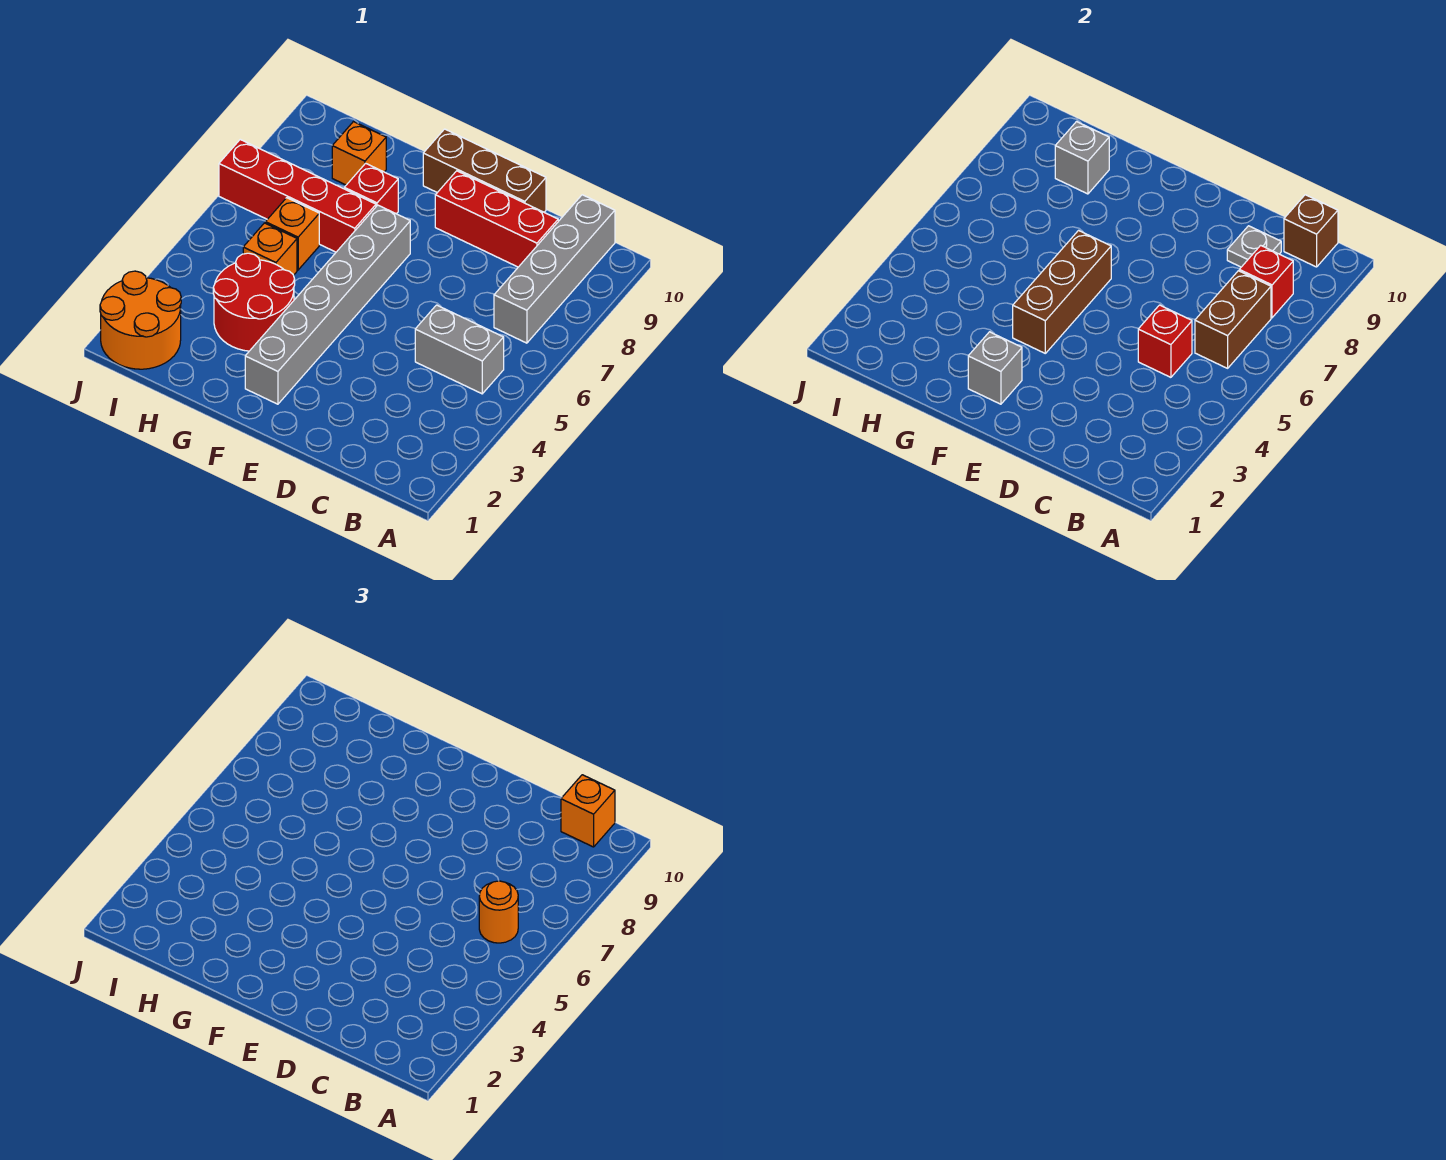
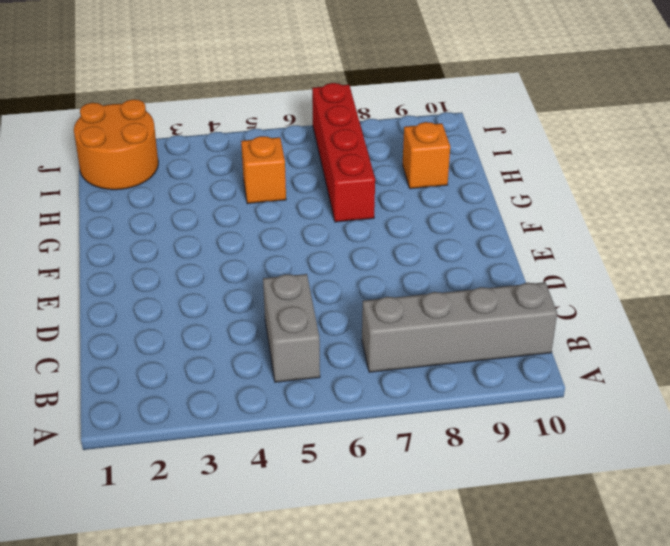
none -> red brick C9:E9 level 1
none -> brown brick D10:F10 level 1
none -> grey brick F2:F7 level 1

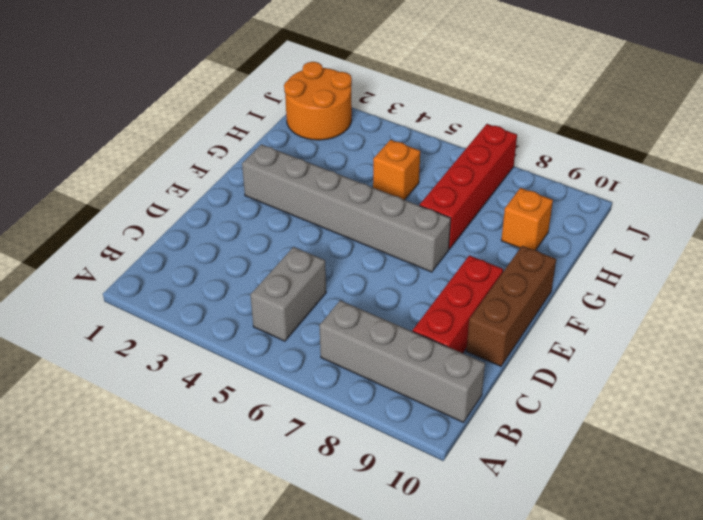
none -> red round brick G3:H4 level 1
none -> red brick G8 level 1
none -> orange brick H6 level 1

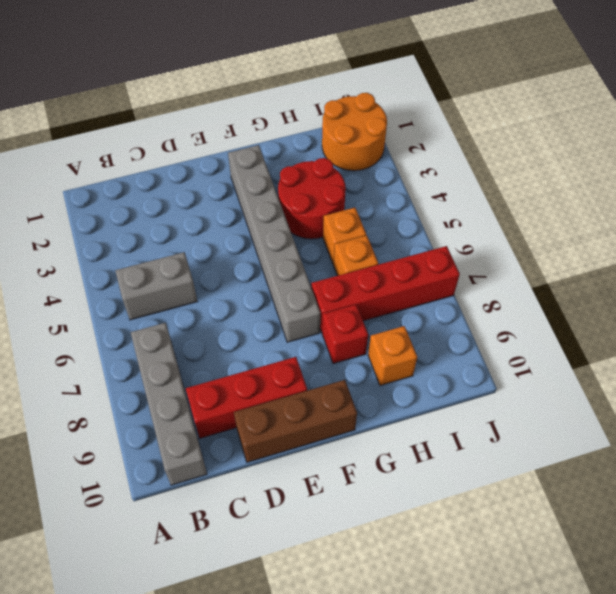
none -> brown brick B6:B7 level 2
none -> red brick B8 level 2
none -> brown brick B10 level 2

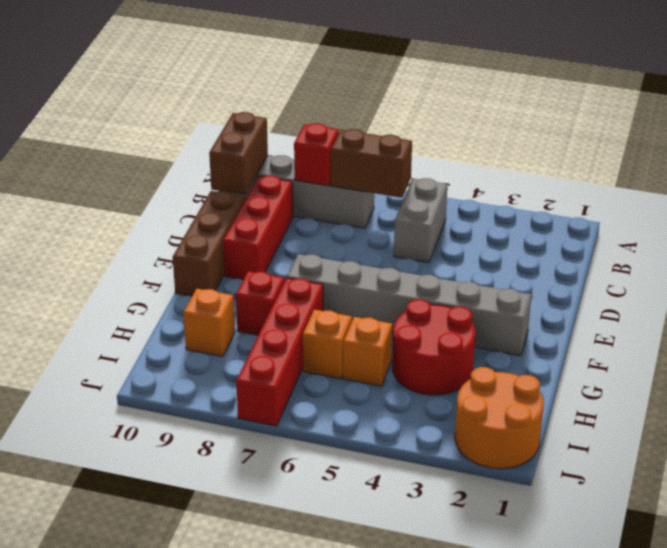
brown brick B10:C10 level 2 -> brown brick B10 level 2
none -> red brick C5 level 2
none -> grey plate C9 level 2
none -> grey brick F2 level 2

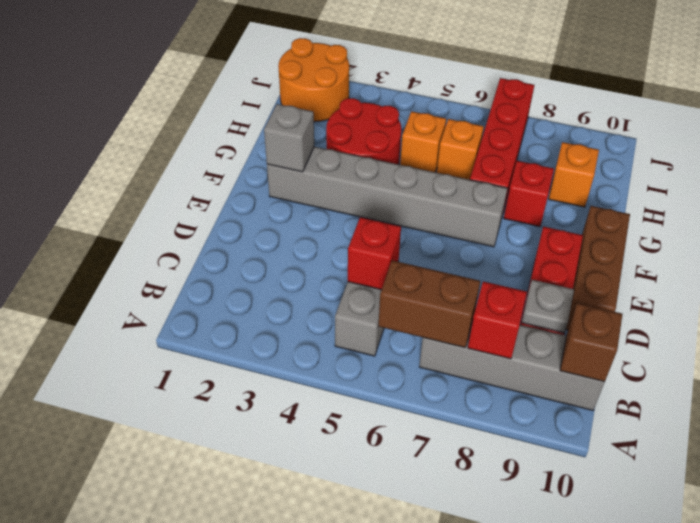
none -> brown brick F4:F6 level 2
none -> grey brick H9 level 2
none -> orange round brick B6 level 3

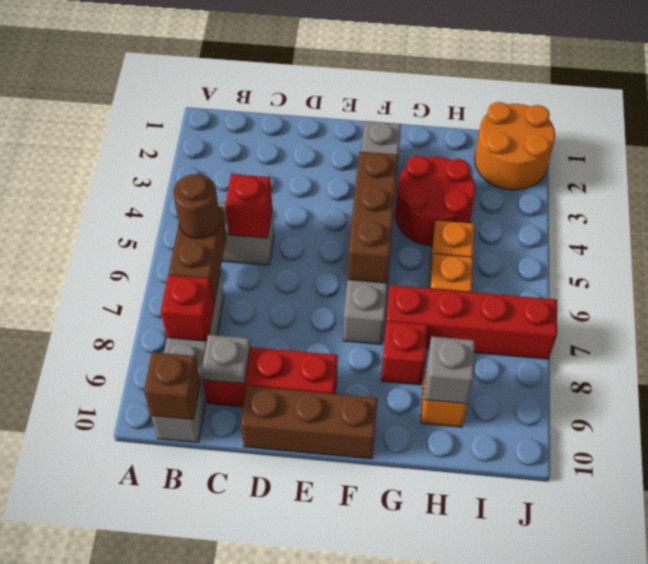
brown round brick B6 level 3 -> orange round brick B6 level 3
none -> grey brick F2 level 2
none -> orange brick B10 level 3

